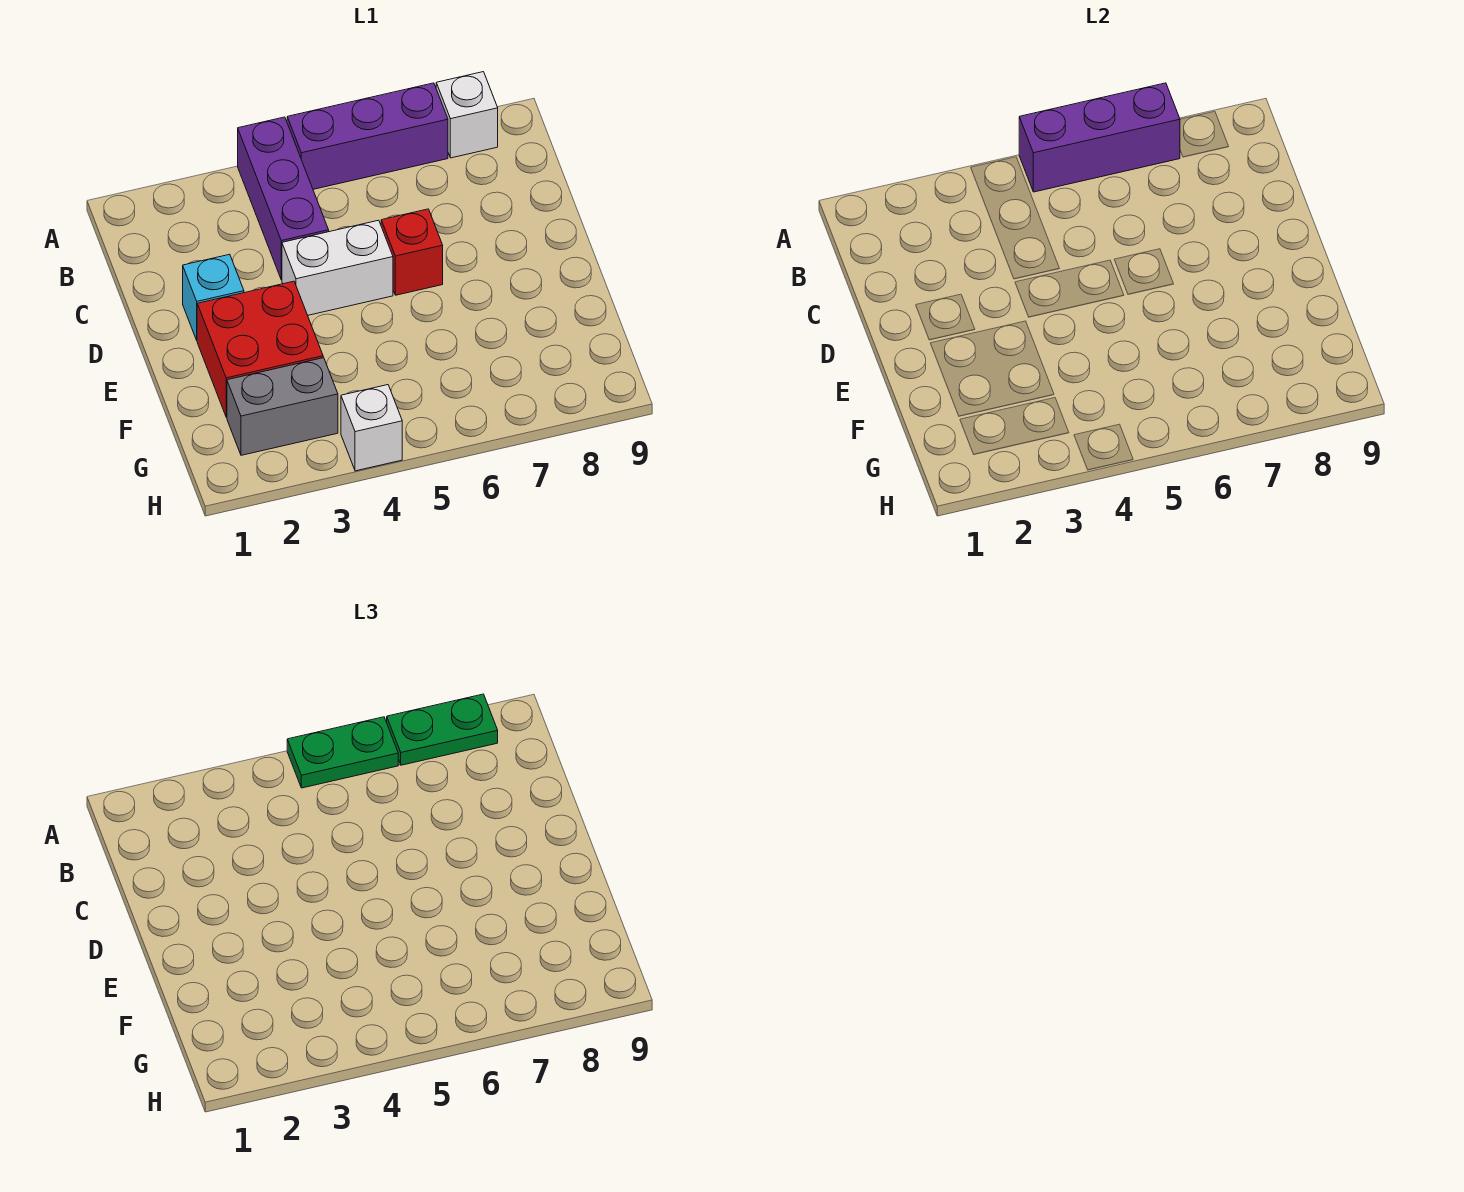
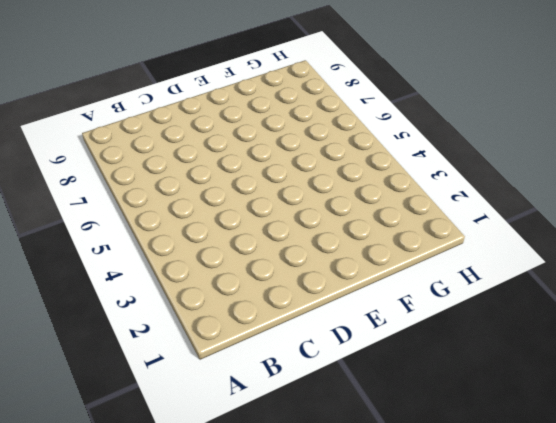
none -> purple brick A4:C4 level 1
none -> purple brick A5:A7 level 1
none -> white brick A8 level 1

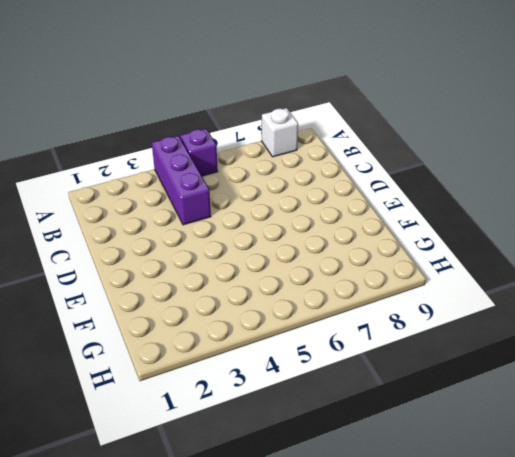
purple brick A5 level 1 -> purple brick A5:A7 level 1
none -> cyan brick D2 level 1
none -> white brick D4:D5 level 1
none -> red brick D6 level 1

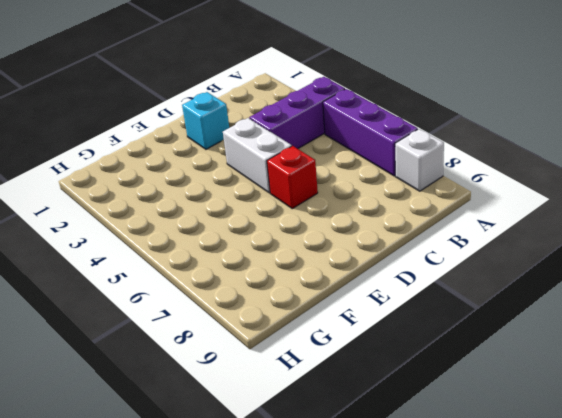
none -> red brick E2:F3 level 1
none -> grey brick G2:G3 level 1
none -> white brick H4 level 1

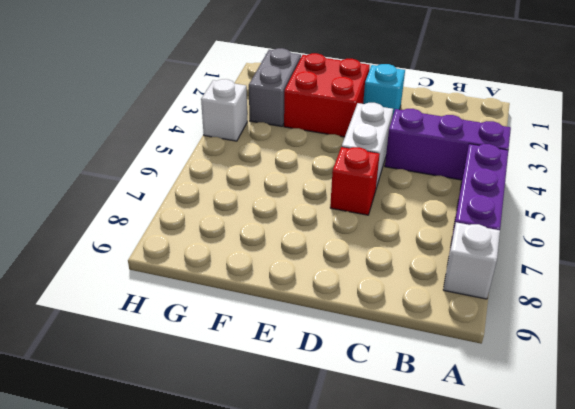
none -> purple brick A5:A7 level 2
none -> green plate A5:A6 level 3
none -> green plate A7:A8 level 3

